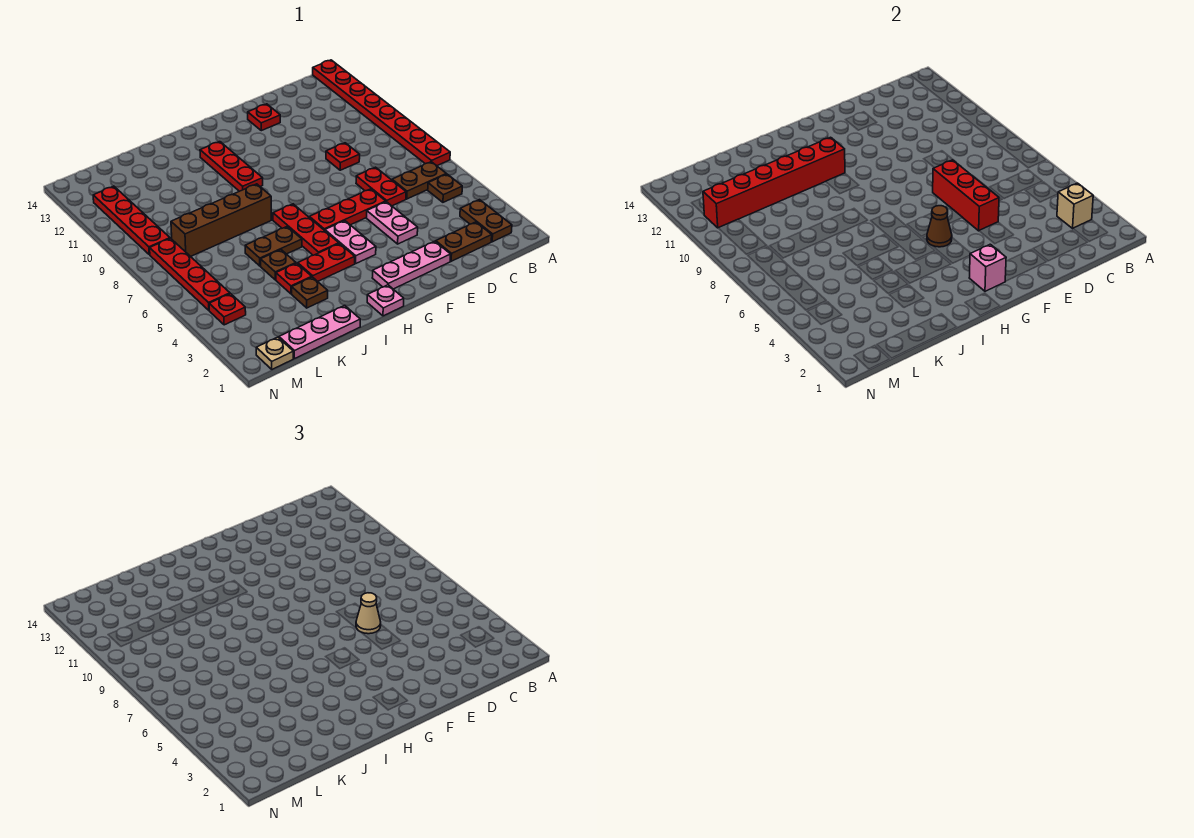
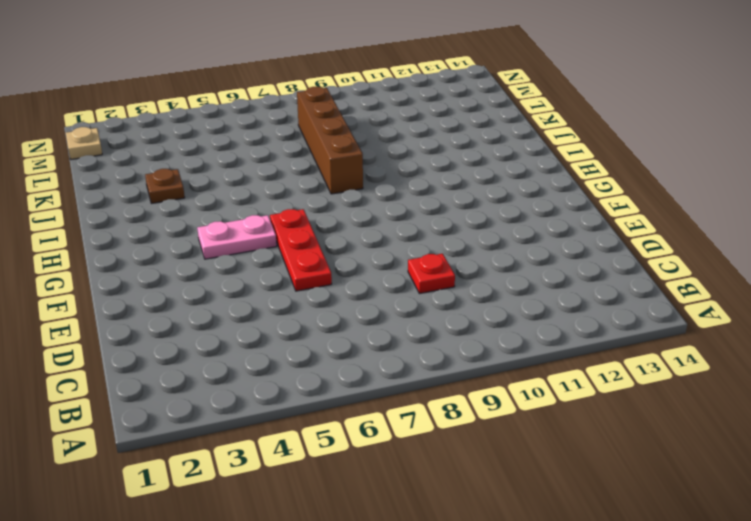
none -> red plate A7:A14 level 1
none -> brown plate B2:B3 level 1
none -> brown plate B5 level 1
none -> brown plate B6:C6 level 1

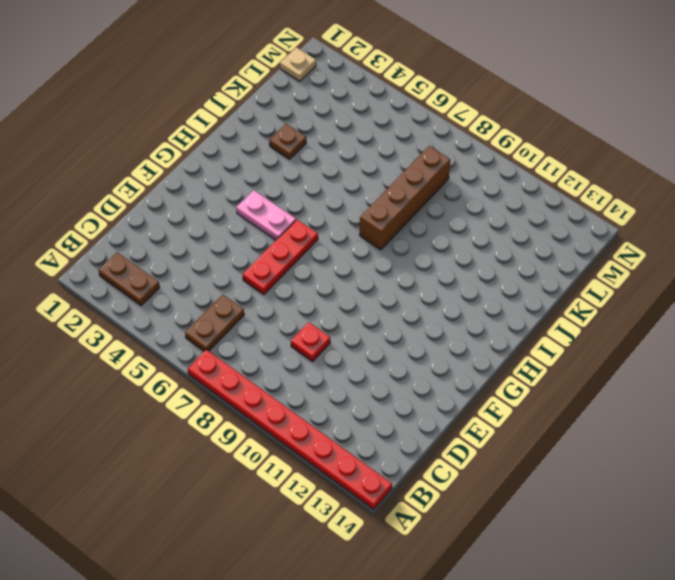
none -> brown plate B5 level 1
none -> brown plate C2:D2 level 1
none -> red plate D6:D7 level 1
none -> pink plate E2:G2 level 1

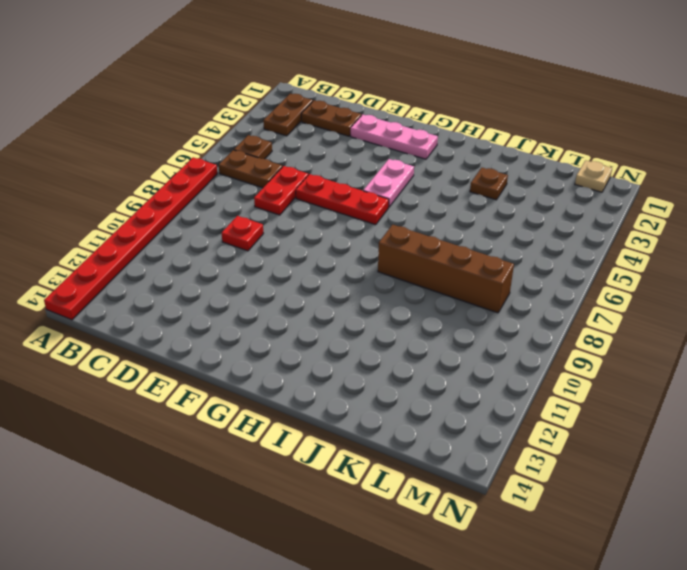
none -> pink plate E4:E5 level 1
none -> red plate E13 level 1
none -> pink plate H1 level 1
none -> red plate H4:I4 level 1

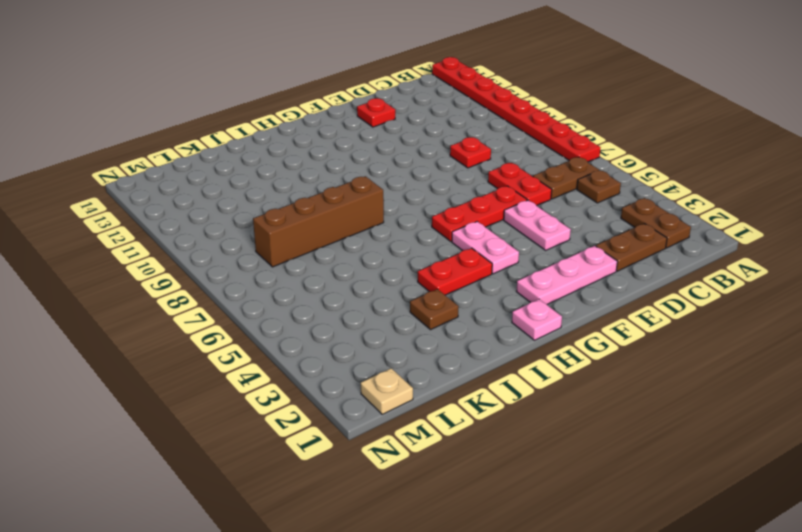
none -> red plate H5:H7 level 1
none -> red plate H10:H12 level 1
none -> brown plate I6:J6 level 1
none -> pink plate J1:L1 level 1

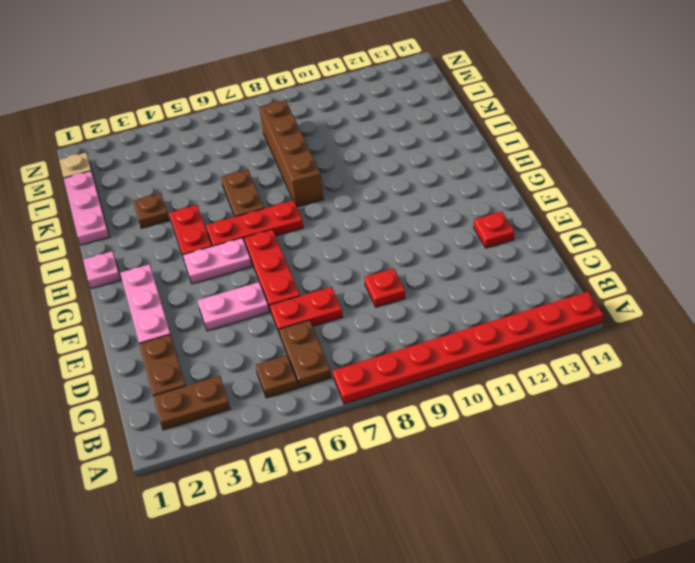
none -> red plate H10:H12 level 1
none -> red plate J4 level 1
none -> brown plate J5 level 1
none -> red plate M4 level 1

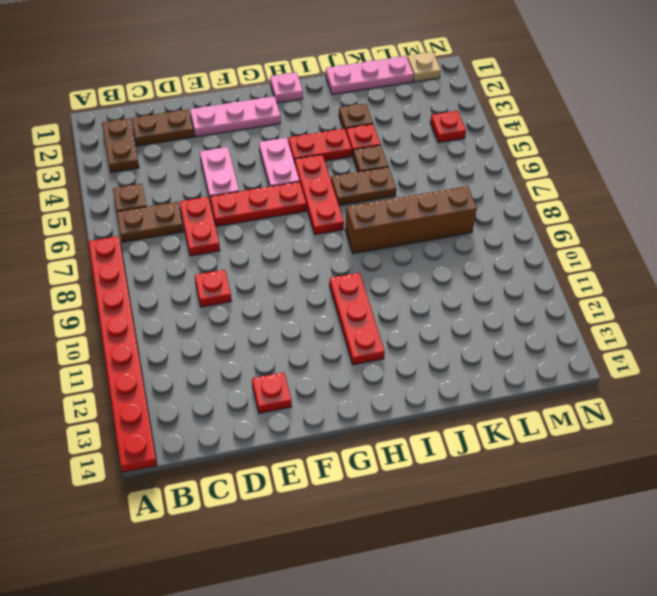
none -> red plate M5:M8 level 1
none -> red plate M9:M12 level 1
none -> tan brick B3 level 2
none -> red brick E5:E7 level 2

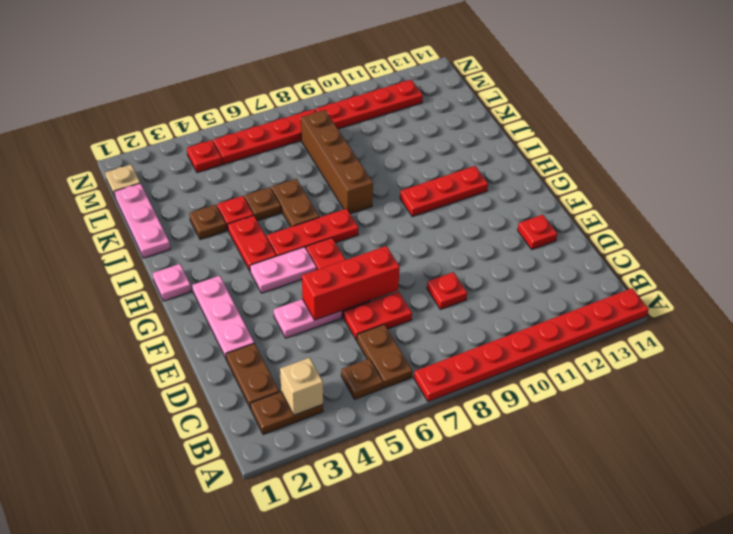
none -> pink brick G2 level 2
none -> brown cone G5 level 2
none -> red brick H11:M11 level 2
none -> tan cone E6 level 3

